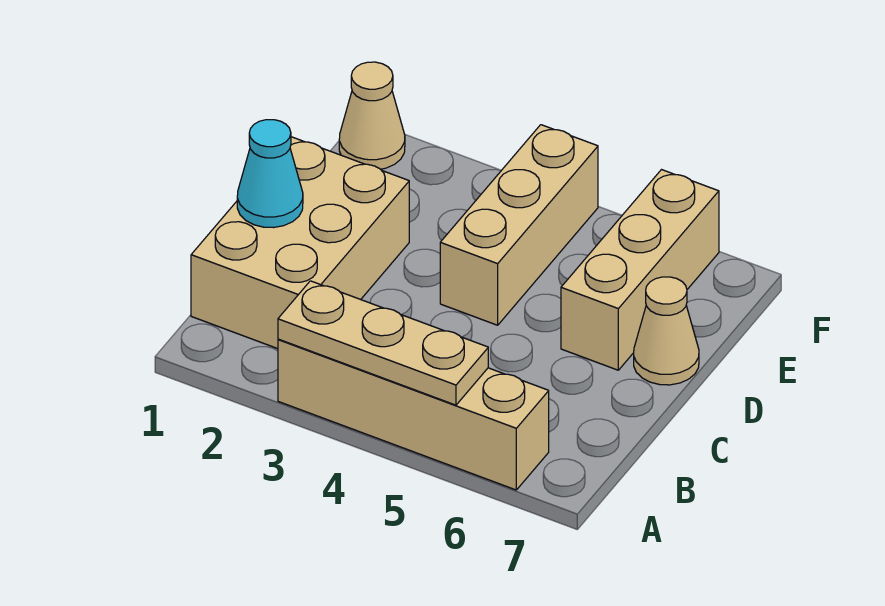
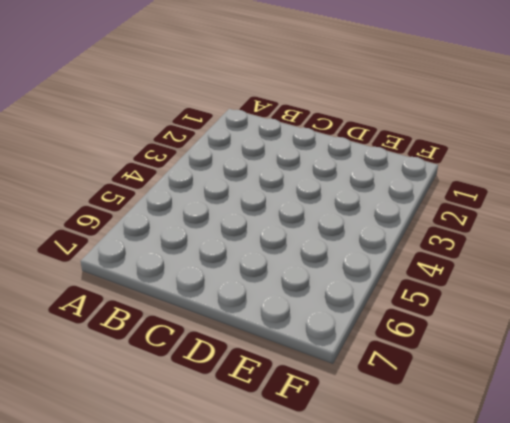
none -> tan brick A3:A6 level 1
none -> tan brick B1:D2 level 1

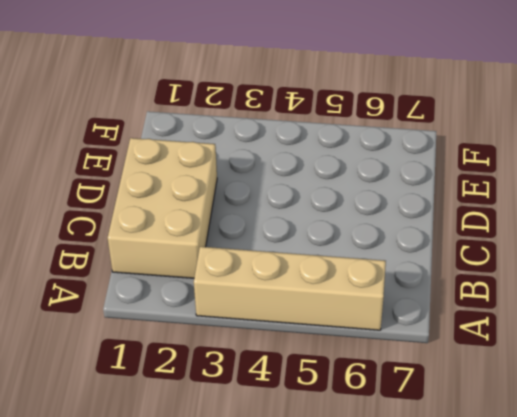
none -> tan brick D4:F4 level 1
none -> tan brick D6:F6 level 1

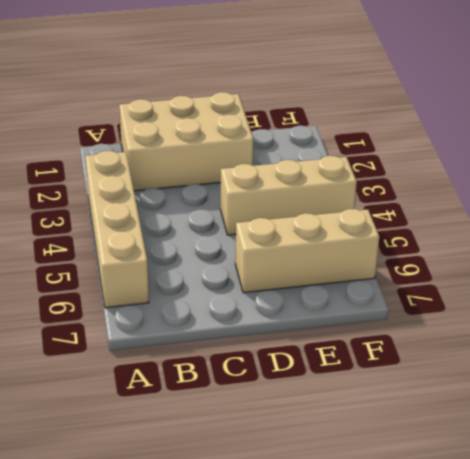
none -> tan cone D7 level 1
none -> tan cone F1 level 1

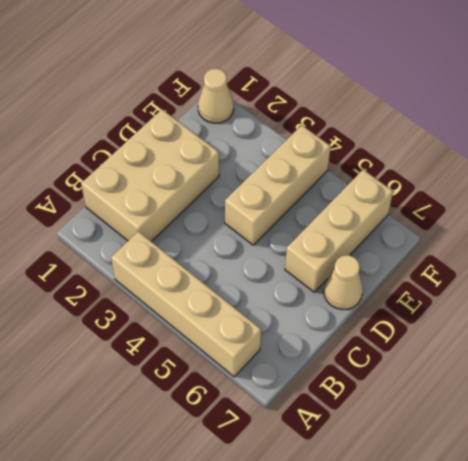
none -> tan plate A3:A5 level 2
none -> cyan cone C1 level 2

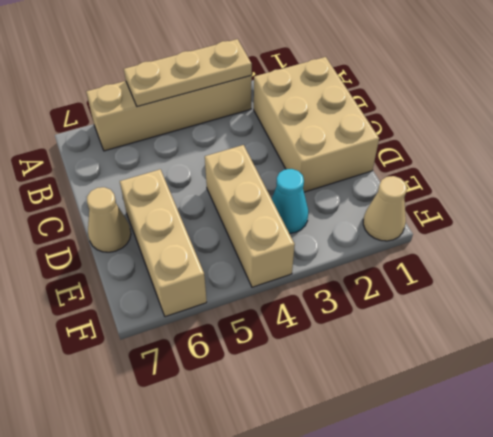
cyan cone E3 level 1 -> cyan cone C1 level 2

